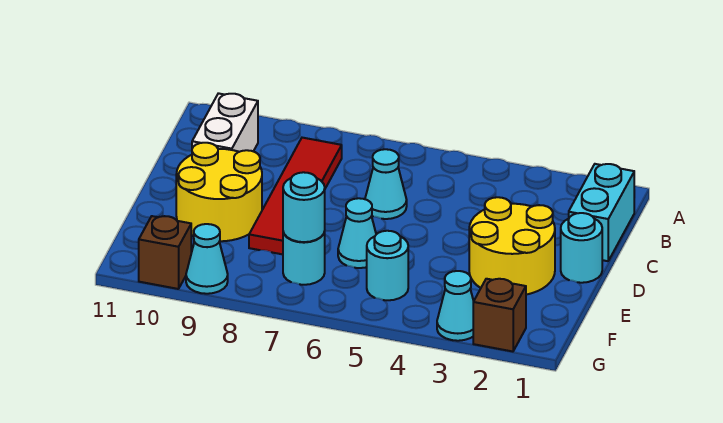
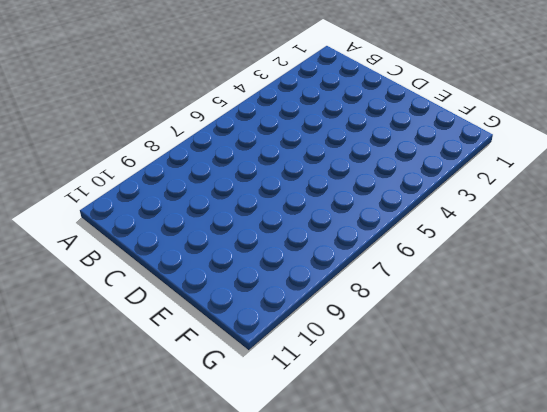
none -> cyan brick B1:C1 level 1
none -> red tile B8:E8 level 1
none -> white brick B10:C10 level 1

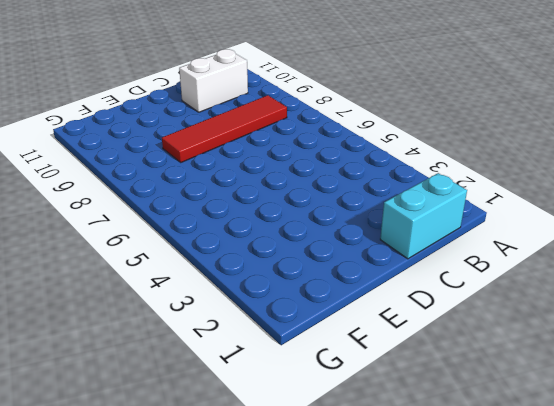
none -> cyan cone C6 level 1
none -> cyan round brick D1 level 1
none -> yellow round brick D2:E3 level 1

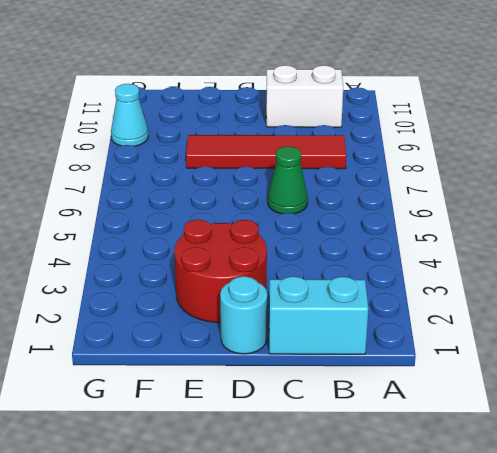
green cone C6 level 1 -> cyan cone C6 level 1
red round brick D2:E3 level 1 -> yellow round brick D2:E3 level 1
none -> yellow round brick D9:E10 level 1
none -> cyan cone E6 level 1
none -> cyan round brick F5 level 1

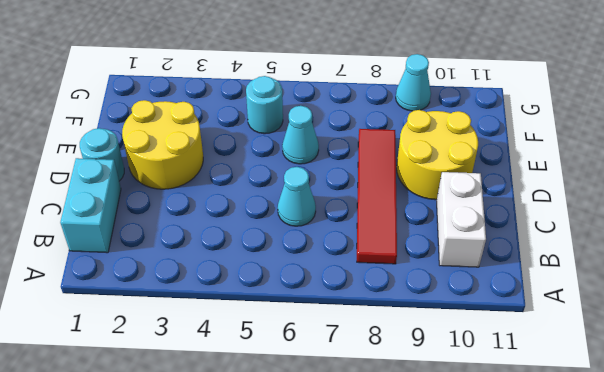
none -> cyan round brick F7 level 1
none -> brown brick G2 level 1
none -> cyan cone G3 level 1

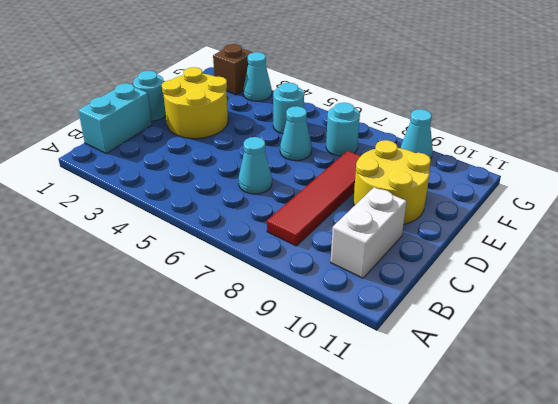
none -> brown brick G10 level 1
none -> cyan round brick F7 level 2

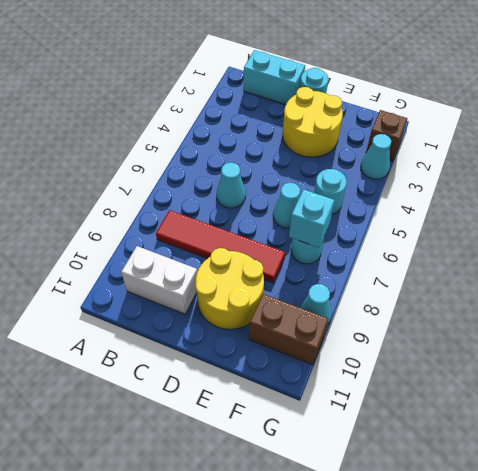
cyan brick F7 level 2 -> cyan round brick F7 level 2
brown brick F10:G10 level 1 -> brown brick G10 level 1

